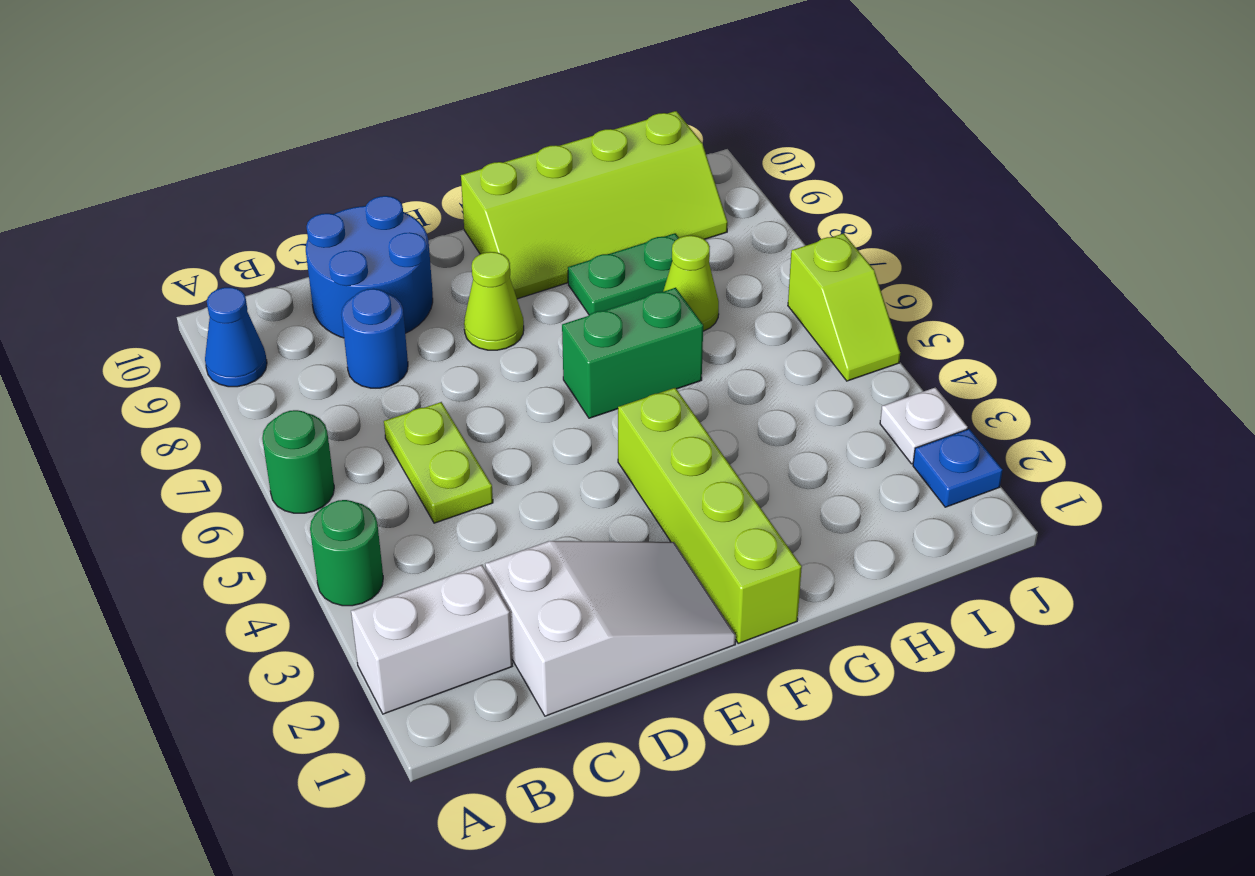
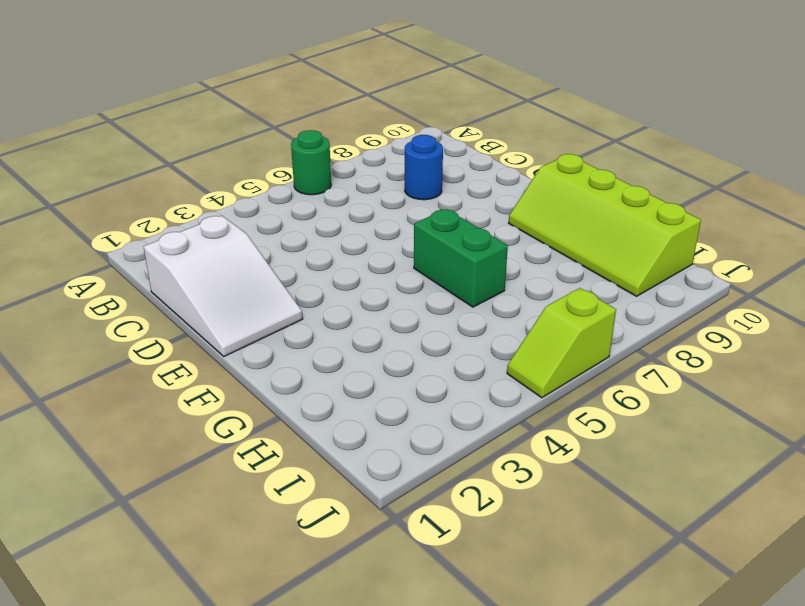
none -> white brick A2:B2 level 1
none -> green round brick A4 level 1
none -> blue cone A9 level 1

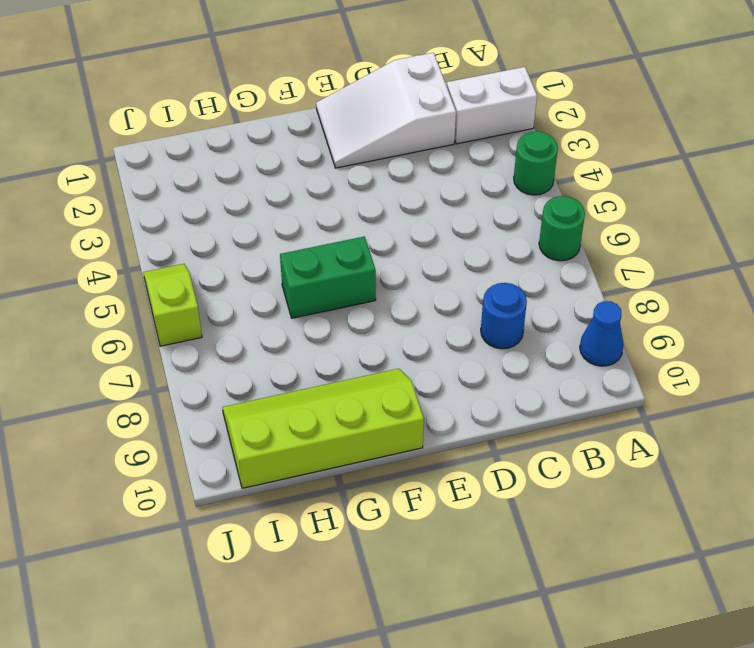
none -> lime plate C5:C6 level 1
none -> blue round brick C9:D10 level 1
none -> lime cone E8 level 1

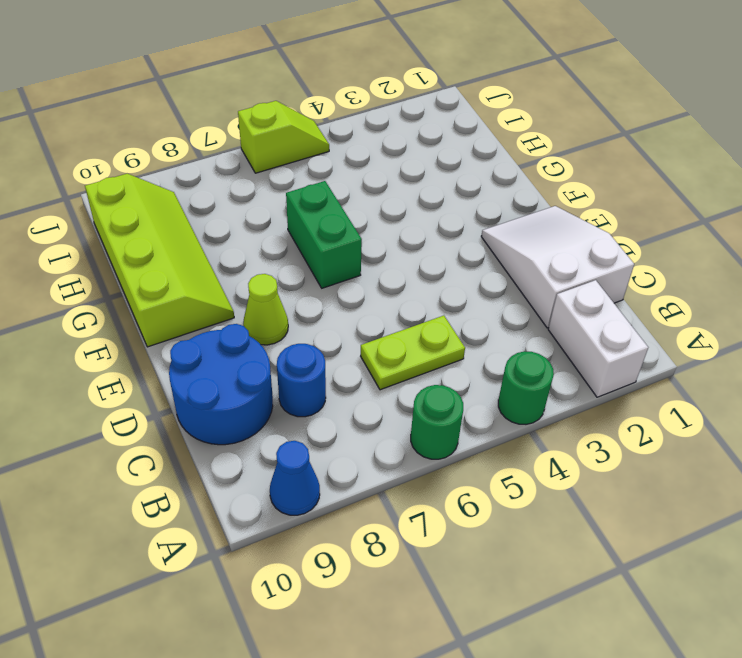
none -> lime brick F1:F4 level 1
none -> green plate G8:H8 level 1
none -> lime cone H7 level 1

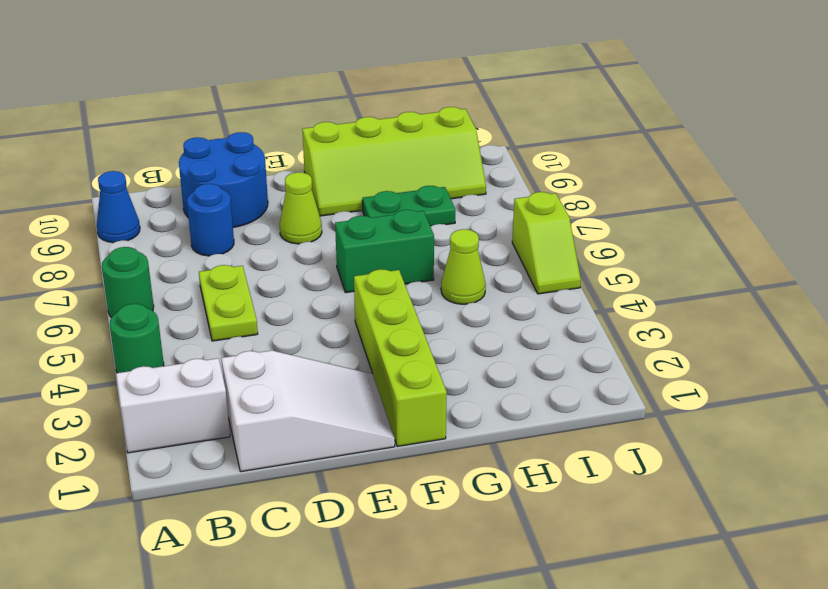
lime cone H5 level 1 -> lime cone H7 level 1
none -> blue plate J2 level 1
none -> white plate J3 level 1

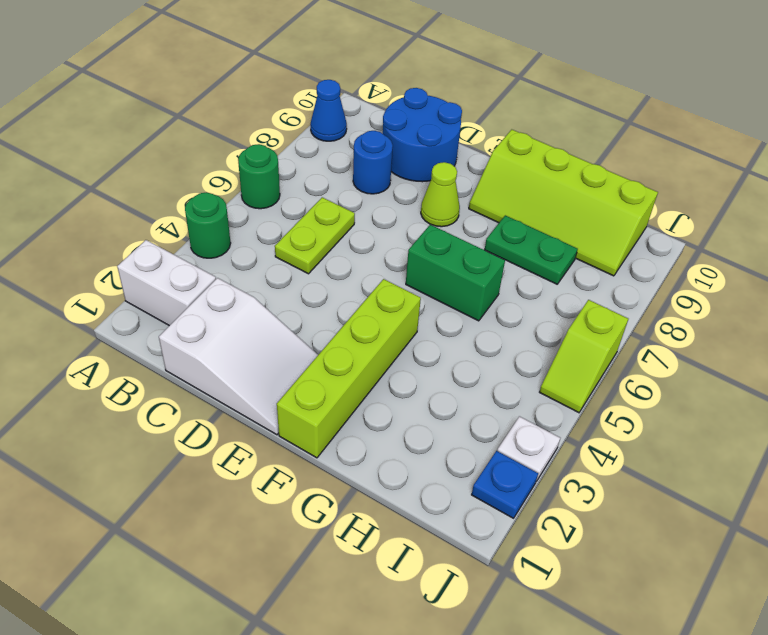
none -> lime cone H7 level 1

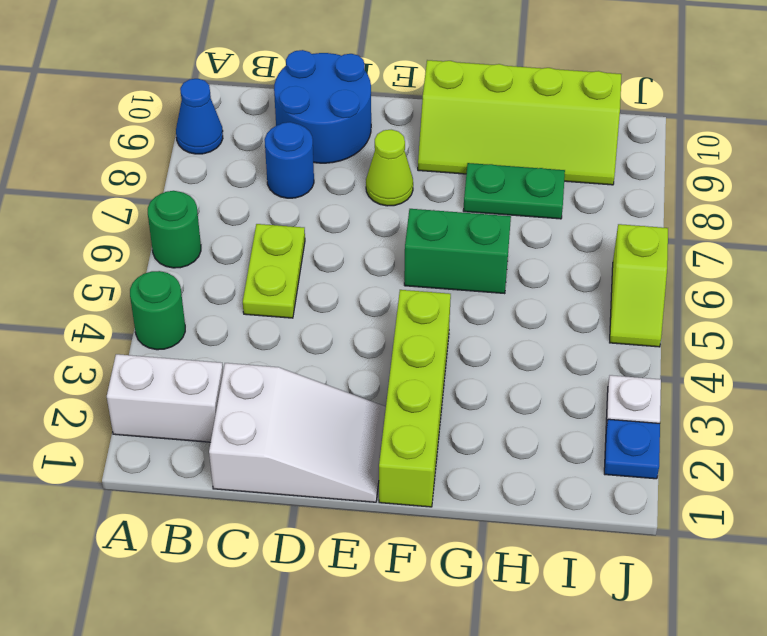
none -> lime cone H7 level 1

